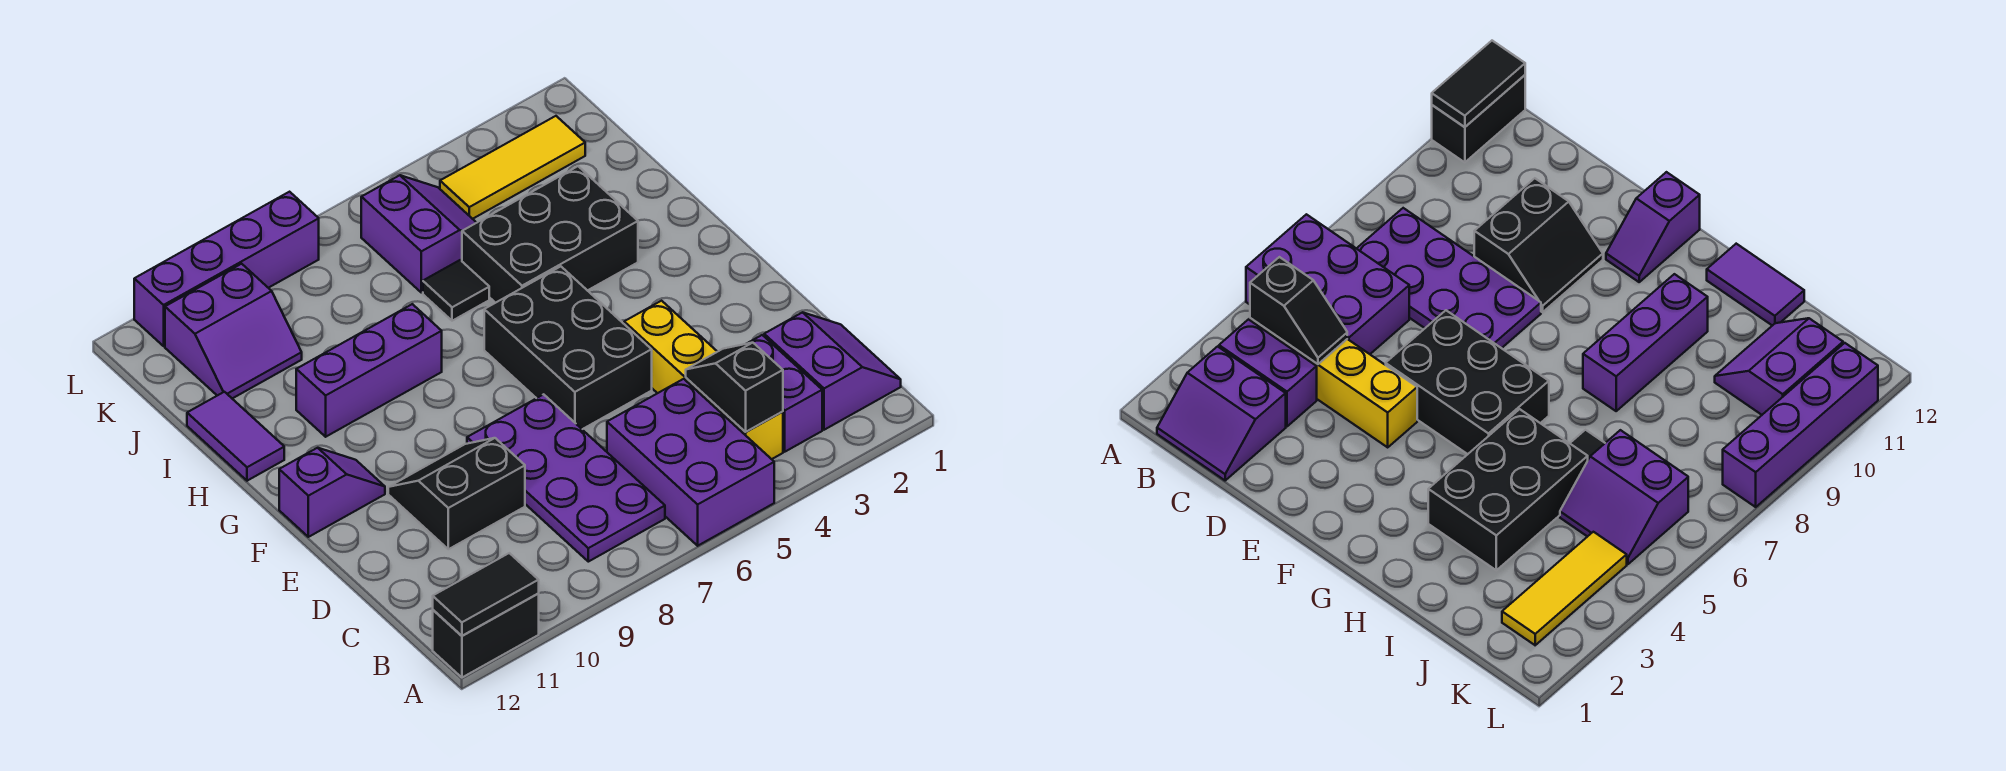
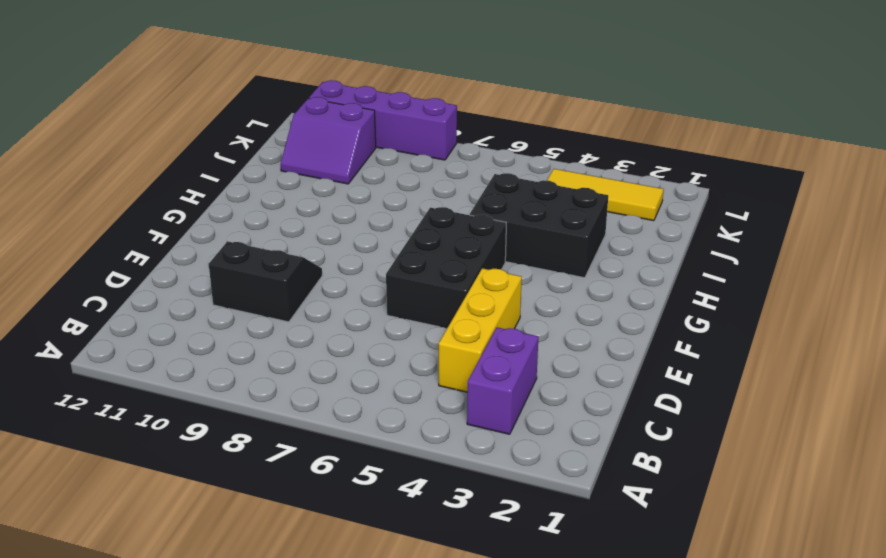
yellow brick C4:E4 level 1 -> yellow brick B4:E4 level 1
none -> purple brick A5:C6 level 1
none -> black brick A11:A12 level 1
none -> purple slope B1:C2 level 1 top 2

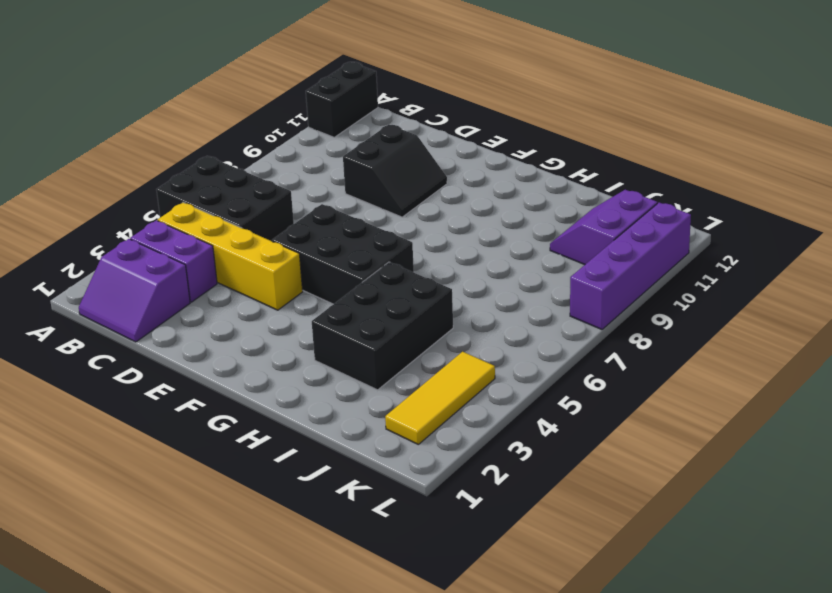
black brick A5:C6 level 1 -> purple brick A5:C6 level 1
none -> purple plate B7:E8 level 1
none -> purple slope F11:F12 level 1 top 12
none -> purple brick H8:H10 level 1

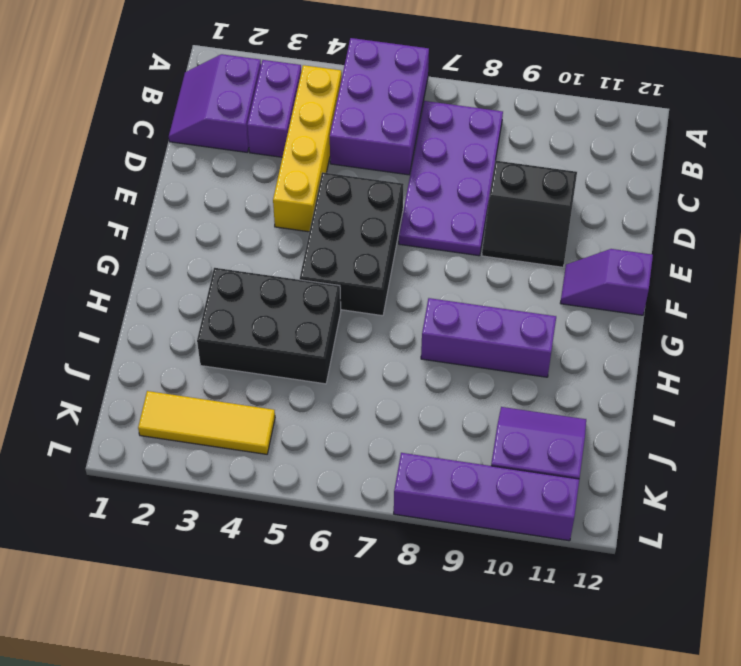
none -> black brick A11:A12 level 1
none -> purple tile H12:I12 level 1
none -> black tile I6 level 1

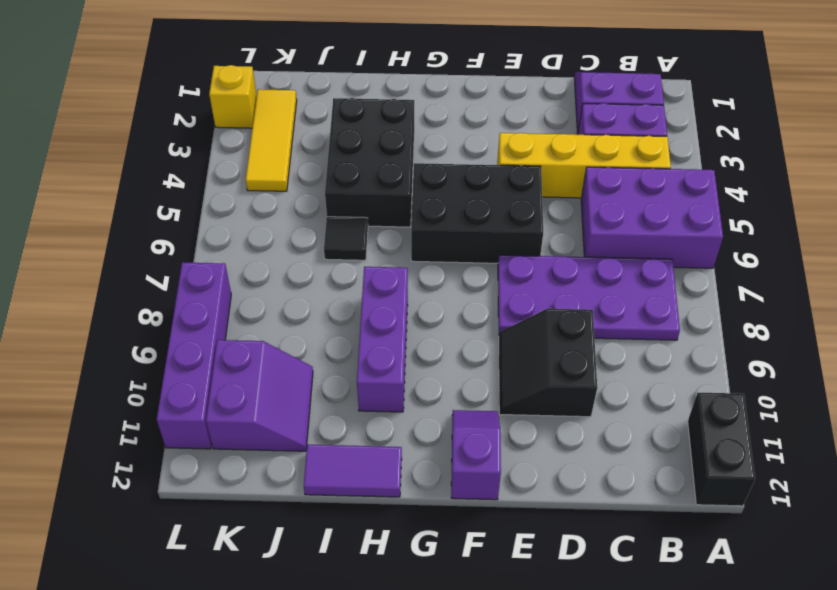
yellow brick L2 level 1 -> none
none -> purple slope J5:K6 level 1 top 6
none -> black tile A11:A12 level 2
none -> black slope B4:C4 level 2 top B

